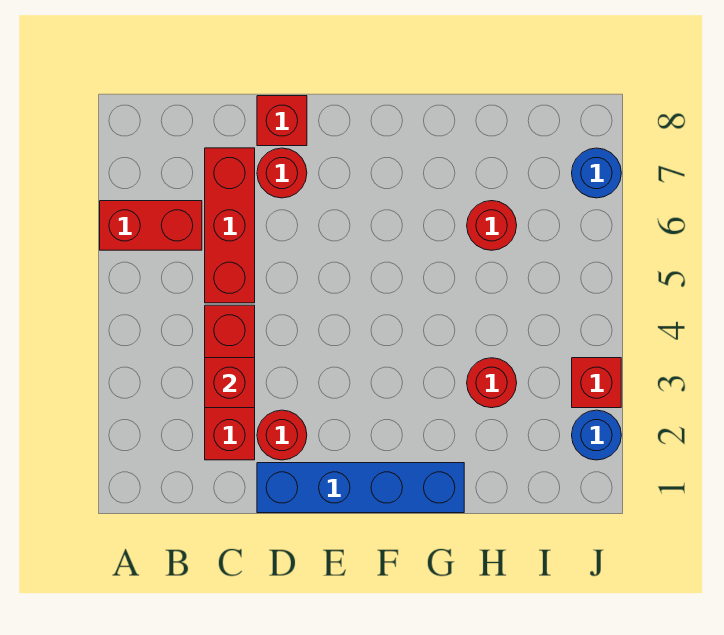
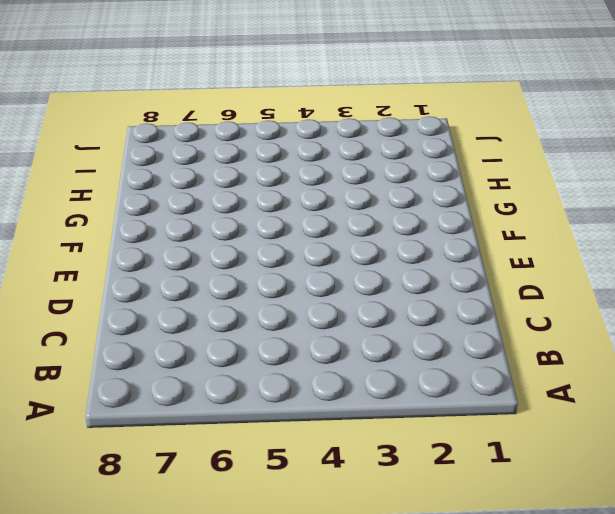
none -> red brick A6:B6 level 1
none -> red brick C2:C4 level 1
none -> red brick C5:C7 level 1

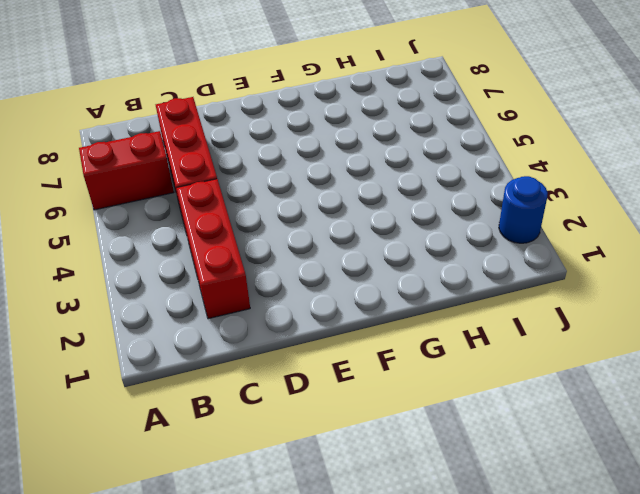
none -> blue brick D1:G1 level 1
none -> red round brick D2 level 1
none -> red round brick D7 level 1

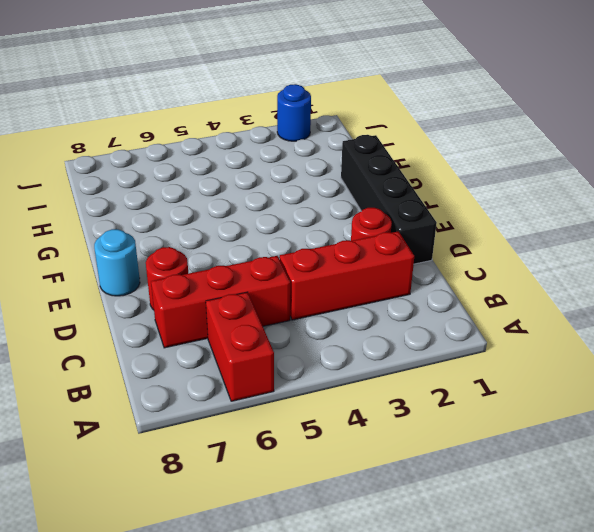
black brick D1:G1 level 1 -> blue brick D1:G1 level 1
cyan round brick E8 level 1 -> none
none -> red brick D8 level 1
none -> red round brick H3 level 1
none -> red round brick H6 level 1

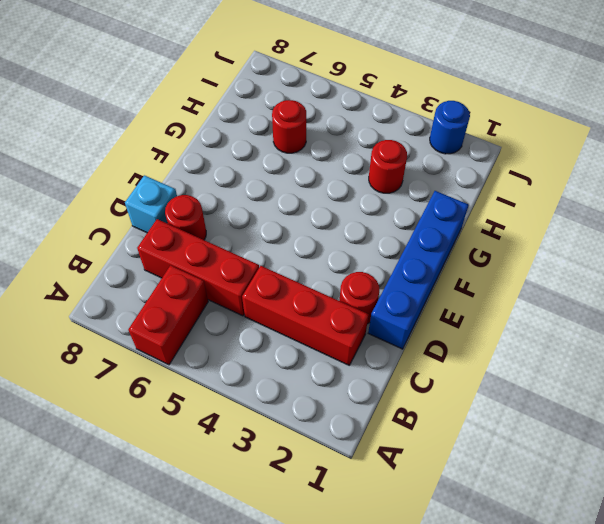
cyan brick D8 level 1 -> red brick D8 level 1
none -> red brick J3 level 1
none -> blue round brick J7 level 1
none -> red brick C3 level 2

